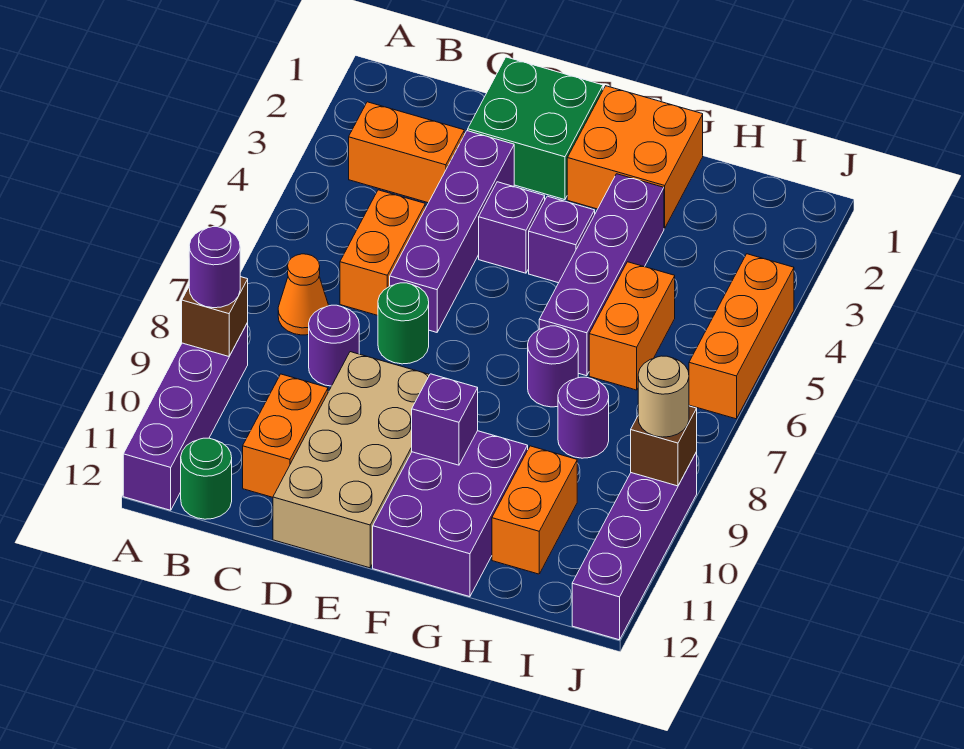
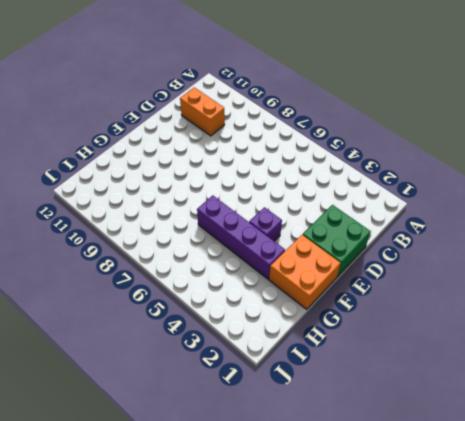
none -> purple brick A9:A12 level 1
none -> orange brick B3:C3 level 1
none -> orange cone B7 level 1

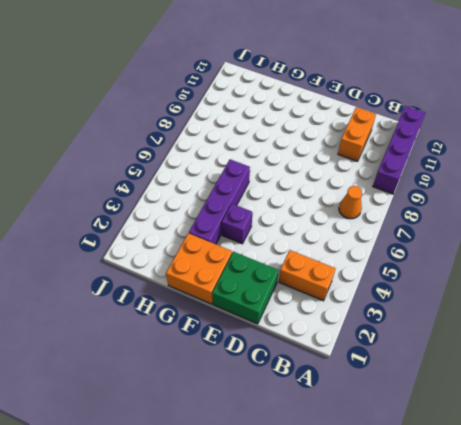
none -> green round brick B12 level 1
none -> orange brick C5:C6 level 1
none -> purple round brick C8 level 1

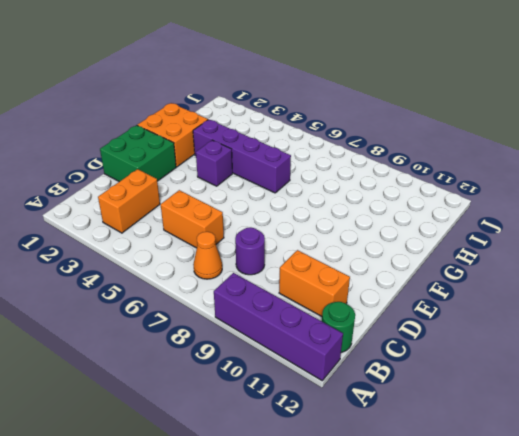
none -> purple brick D3:D6 level 1
none -> green round brick D7 level 1
none -> tan brick D9:E12 level 1

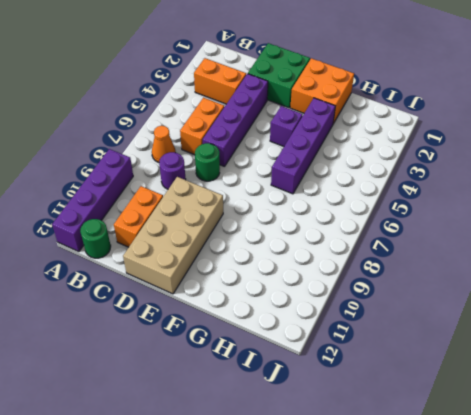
none -> purple brick E4 level 1
none -> purple brick F10:G12 level 1
none -> purple round brick G7 level 1

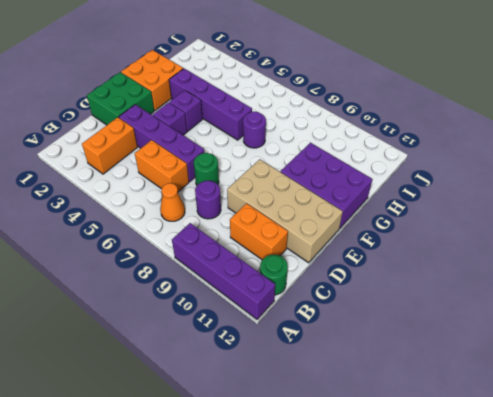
none -> orange brick H5:H6 level 1
none -> purple round brick H8 level 1
none -> orange brick H10:H11 level 1

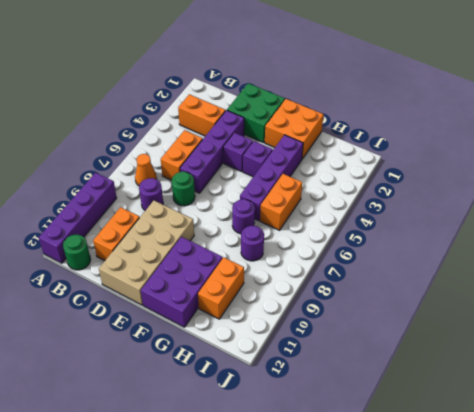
none -> orange brick J4:J6 level 1
none -> purple brick J9:J12 level 1
none -> brown brick A9 level 2

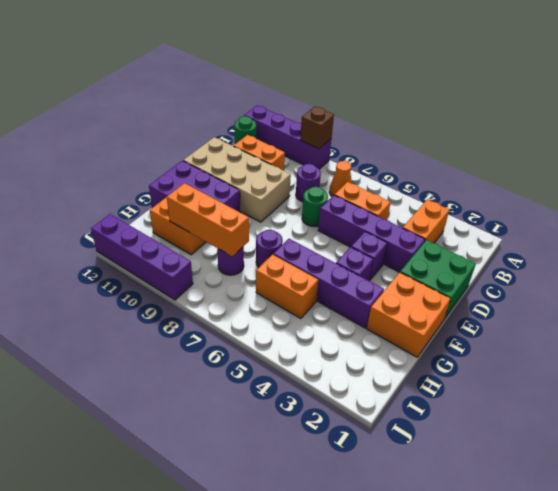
orange brick H8:H10 level 2 -> orange brick J4:J6 level 1
none -> purple brick F10 level 2
none -> brown brick J9 level 2
none -> purple round brick A9 level 3

